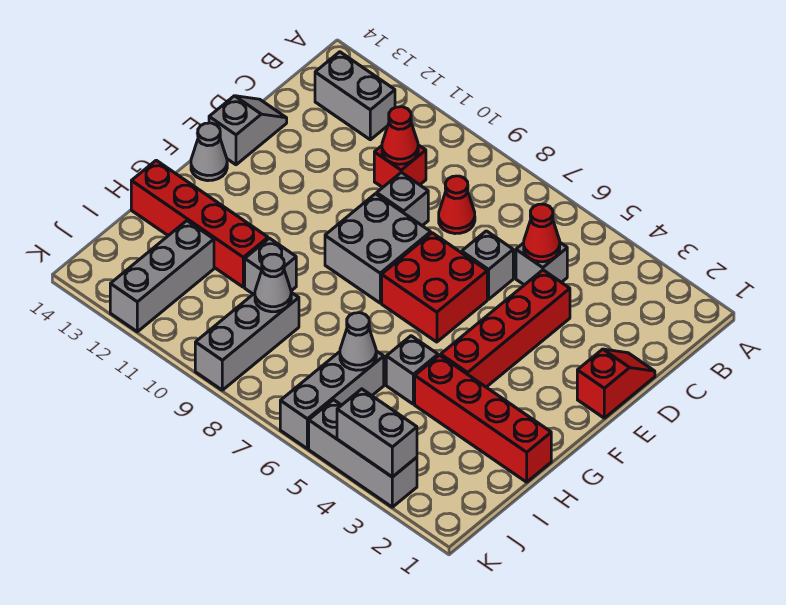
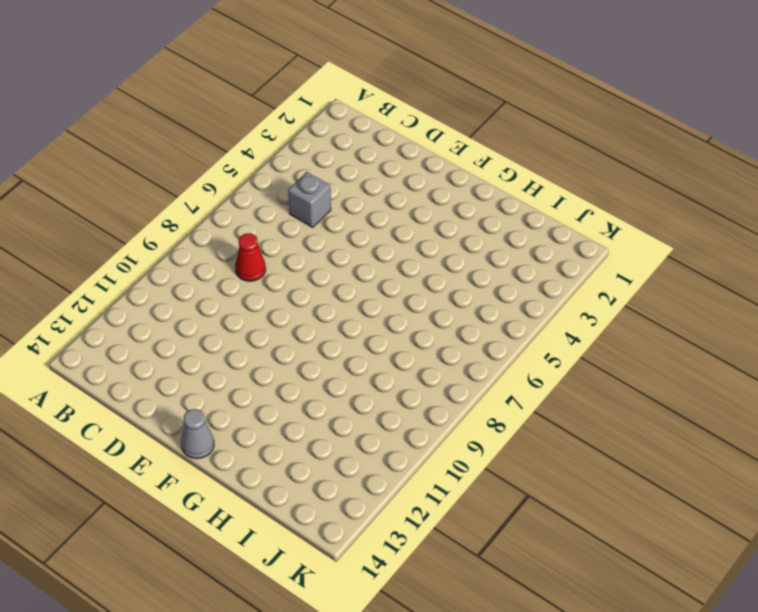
none -> grey brick B12:B13 level 1
none -> red brick C10 level 1
none -> red slope D1:E1 level 1 top E

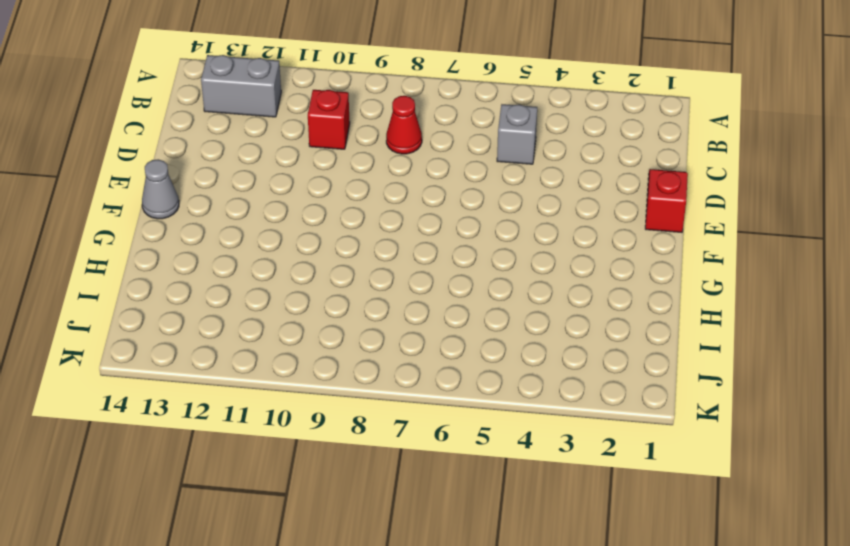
none -> red brick D4:G4 level 1
none -> grey brick D6 level 1
none -> grey brick D9 level 1

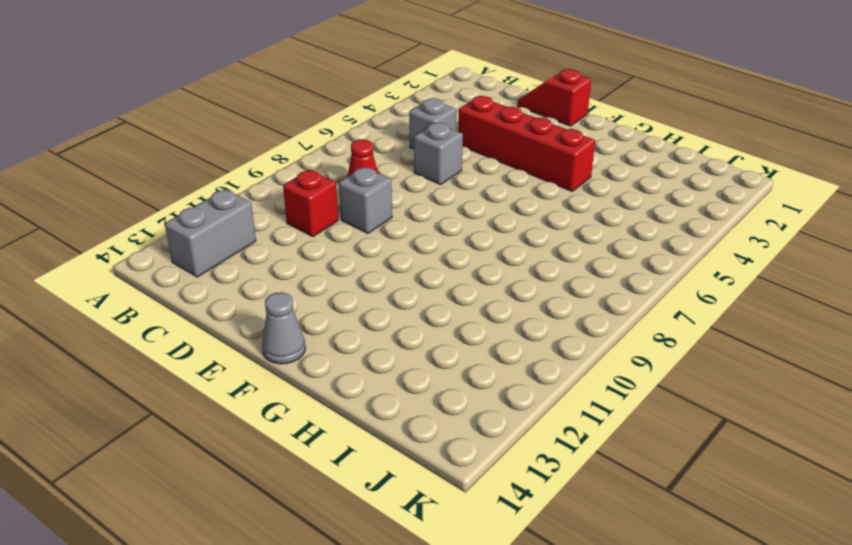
none -> grey slope D14:E14 level 1 top E
none -> red brick E6:F7 level 1
none -> grey brick E8:F9 level 1

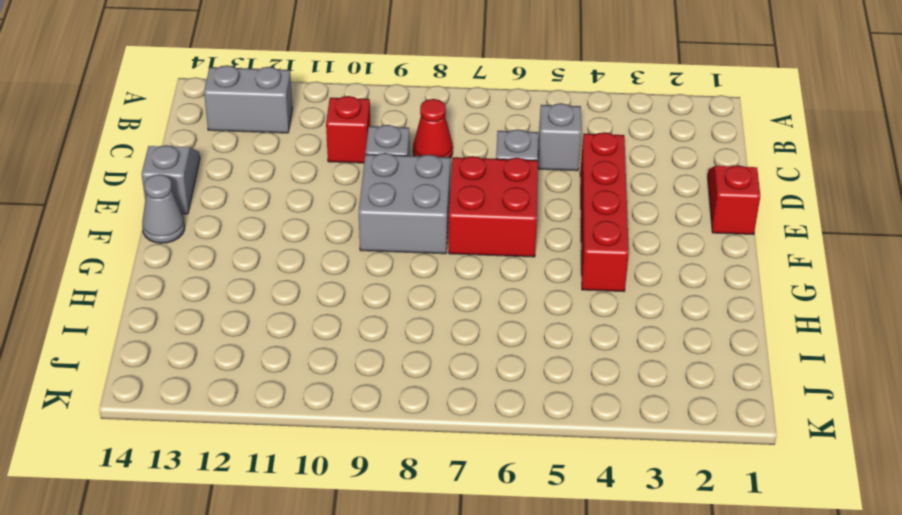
none -> red brick H1:H4 level 1
none -> grey brick H5 level 1
none -> grey brick H10 level 1

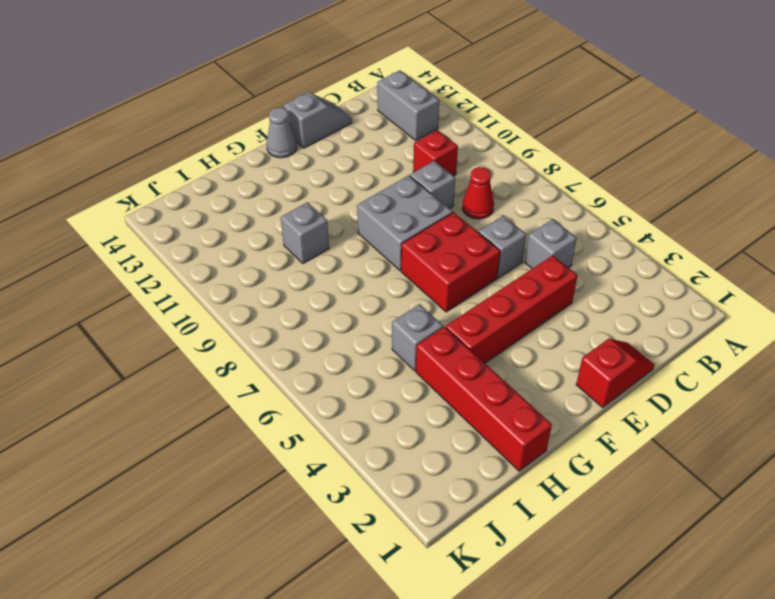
none -> red brick H11:H14 level 1
none -> grey brick I6:K6 level 1
none -> grey brick I9:K9 level 1

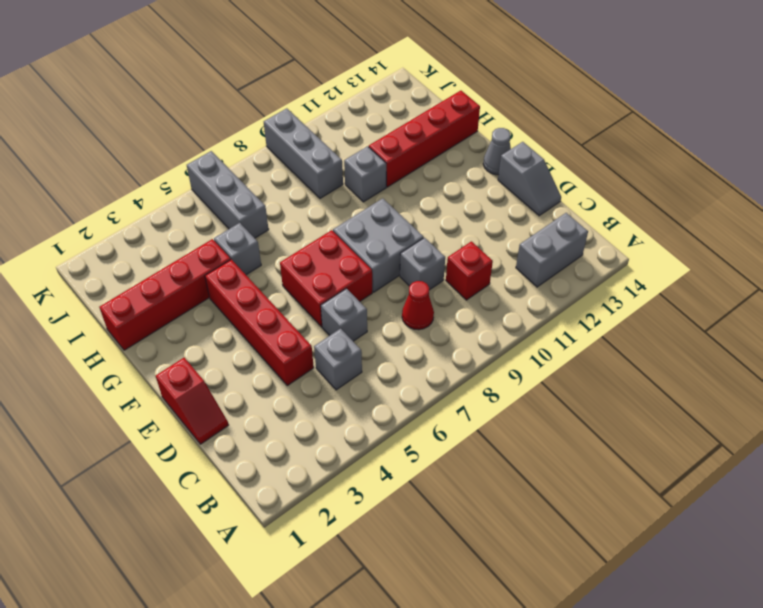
none -> grey brick I12:K12 level 1
none -> grey brick K3:K5 level 1
none -> red cone C5 level 2

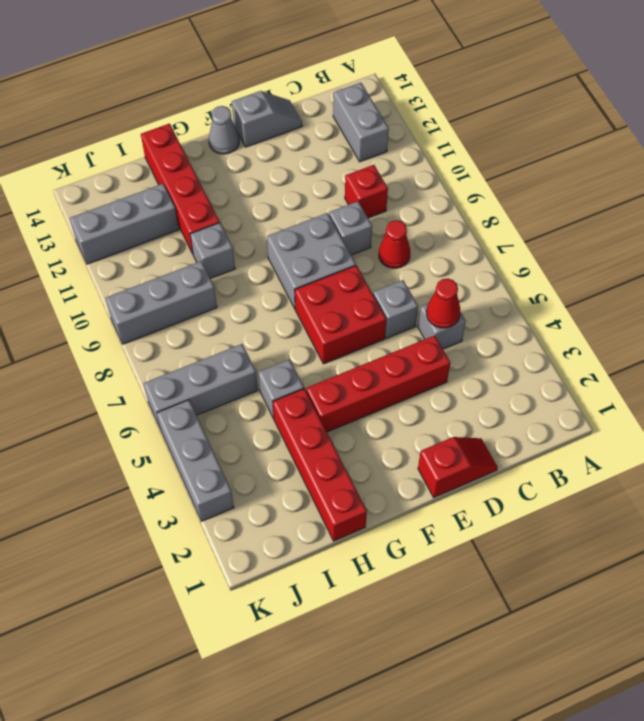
none -> red cone C10 level 2
none -> grey cone I6 level 2
none -> grey cone I9 level 2

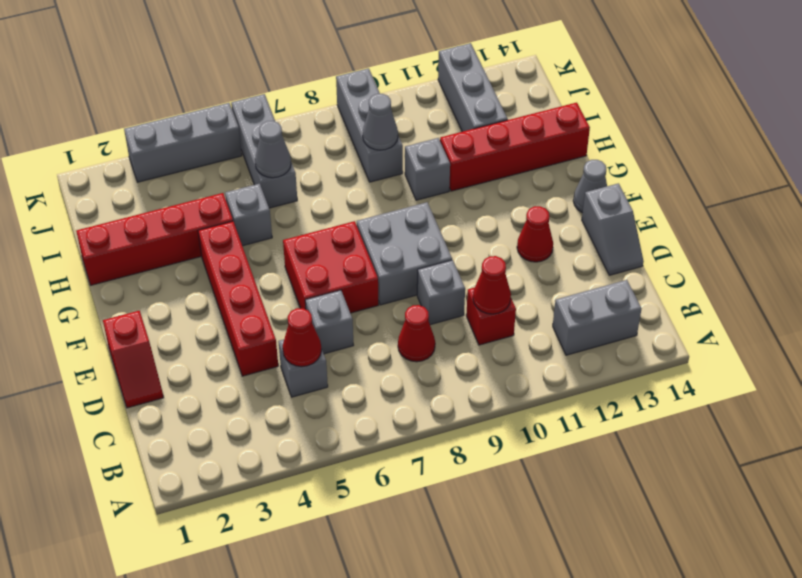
red cone E12 level 1 -> none
none -> grey brick K3:K4 level 2

